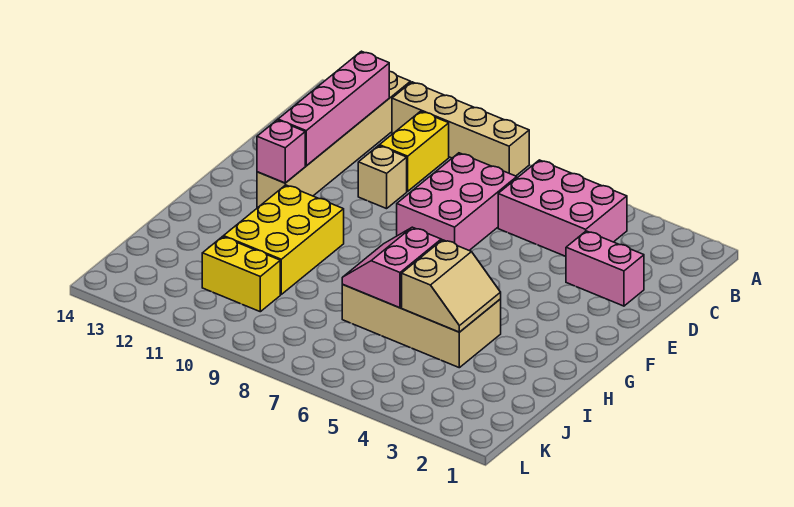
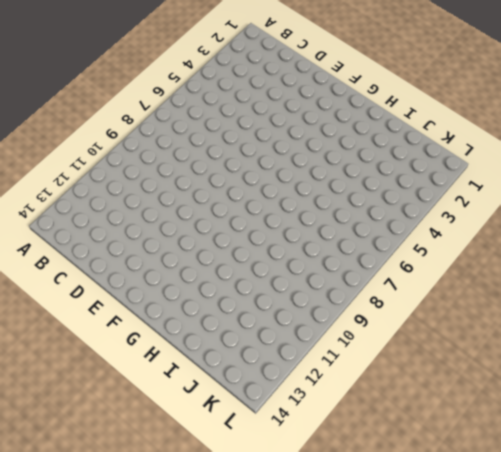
none -> tan brick A8:A11 level 1
none -> tan brick A12:F12 level 1
none -> pink brick B4:C6 level 1

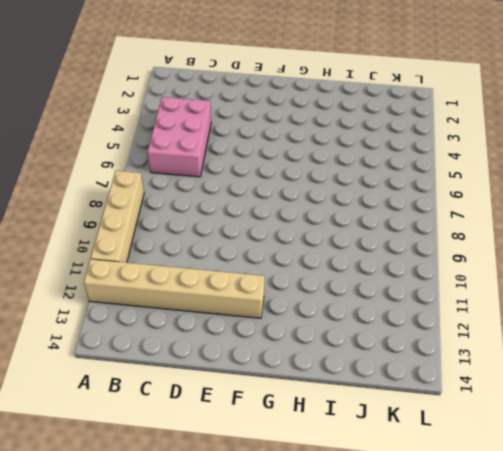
none -> yellow brick B10:C10 level 1
none -> pink brick C7:E8 level 1
none -> pink brick D2:D3 level 1

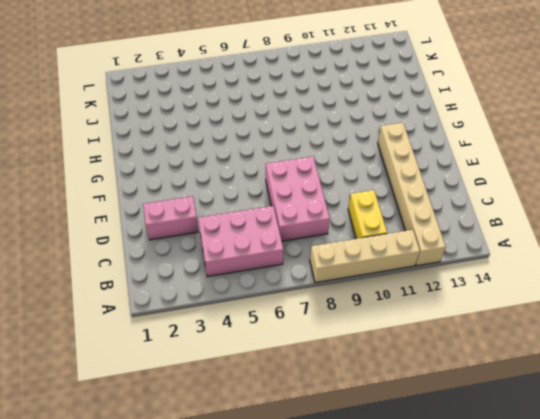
none -> tan brick D10 level 1
none -> yellow brick G10:I11 level 1
none -> tan brick H4:I7 level 1

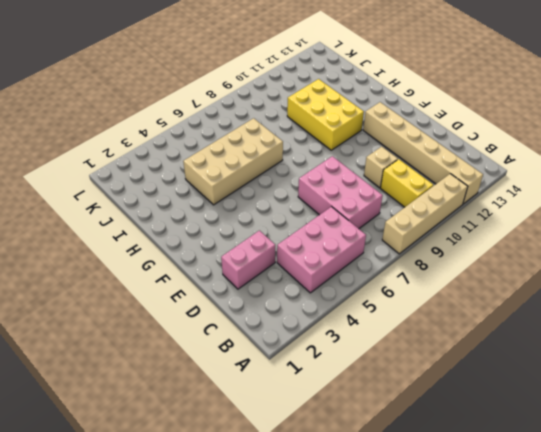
none -> yellow brick J10:J11 level 1
none -> pink brick B12:E12 level 2
none -> pink brick F12 level 2

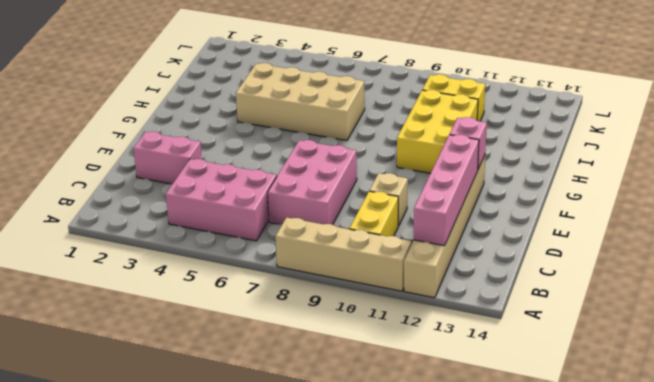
none -> tan slope H4:I5 level 2 top 5
none -> pink slope H6:I7 level 2 top 6

